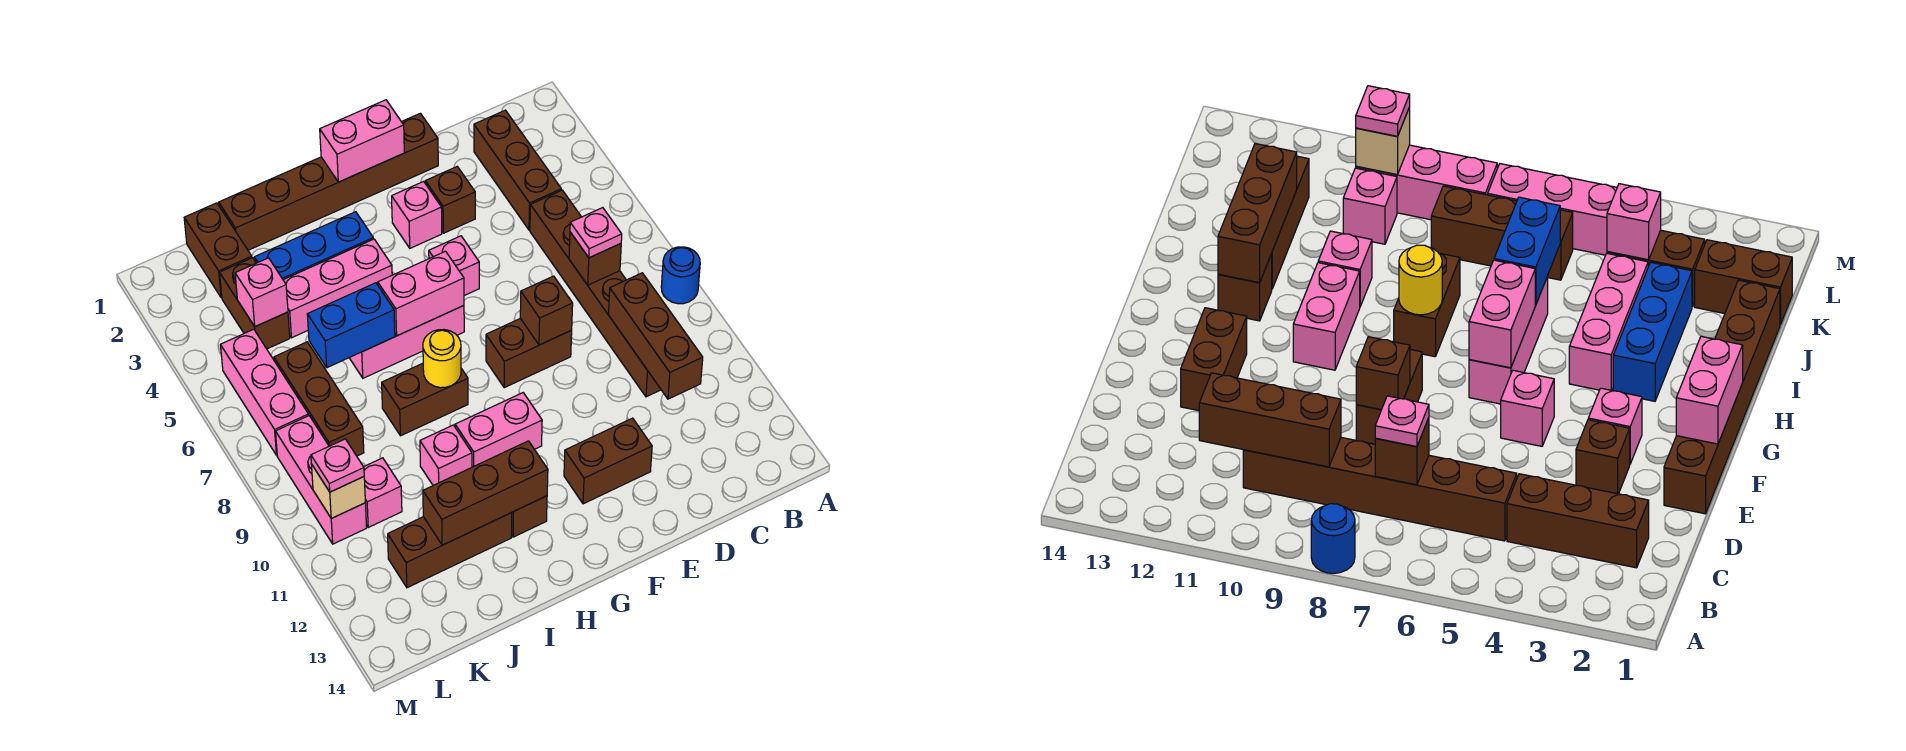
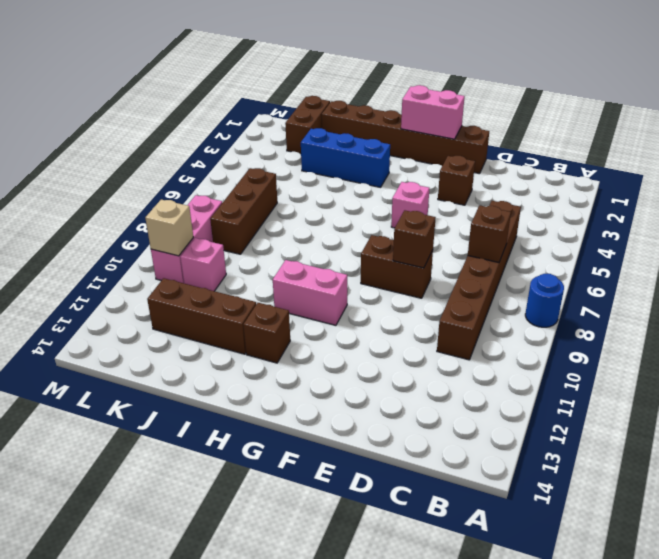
none -> brown brick C2:C4 level 1
none -> brown brick E12:F12 level 1
none -> pink brick F3 level 1
none -> pink brick G6:I6 level 1

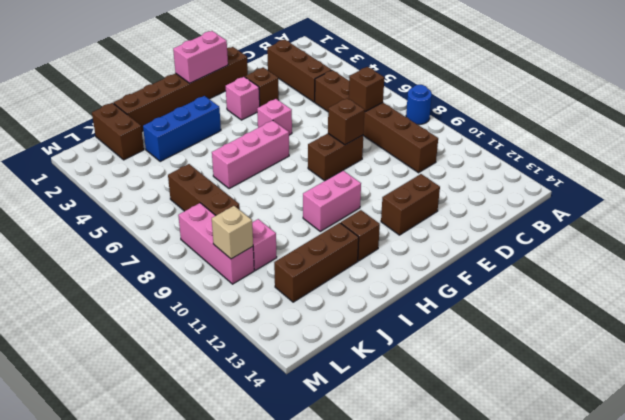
none -> pink brick H4:J4 level 1
none -> brown brick H8:I8 level 1
none -> pink brick I10 level 1
none -> brown brick K3:K4 level 1

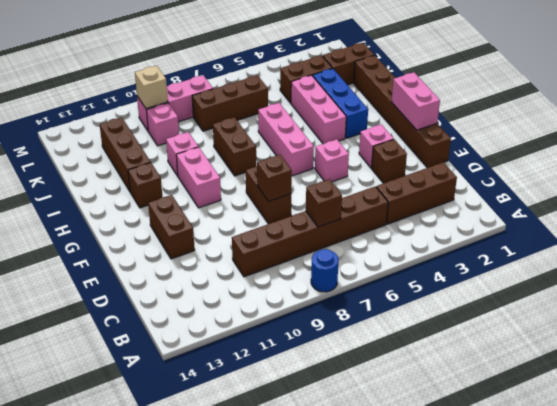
none -> pink brick L5:L7 level 1
none -> brown brick C9:C11 level 2
none -> pink brick G6:H6 level 2
none -> yellow round brick H8 level 2

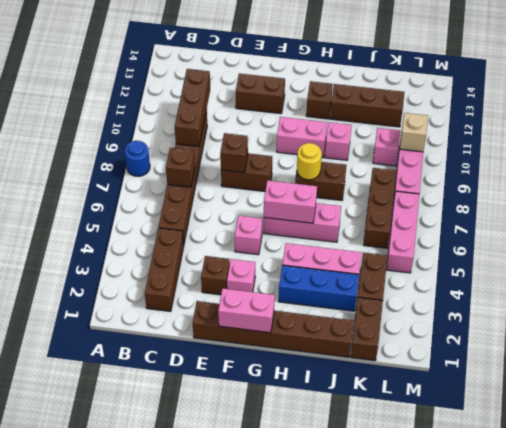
none -> brown brick H12:J12 level 2
none -> blue brick I6:J6 level 2
none -> pink brick K4 level 2
none -> pink plate C7 level 3

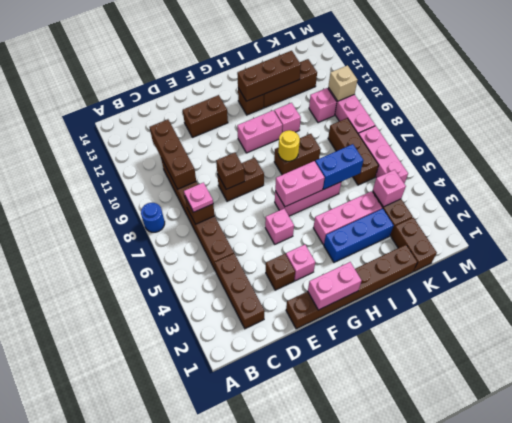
none -> pink plate L10 level 3

